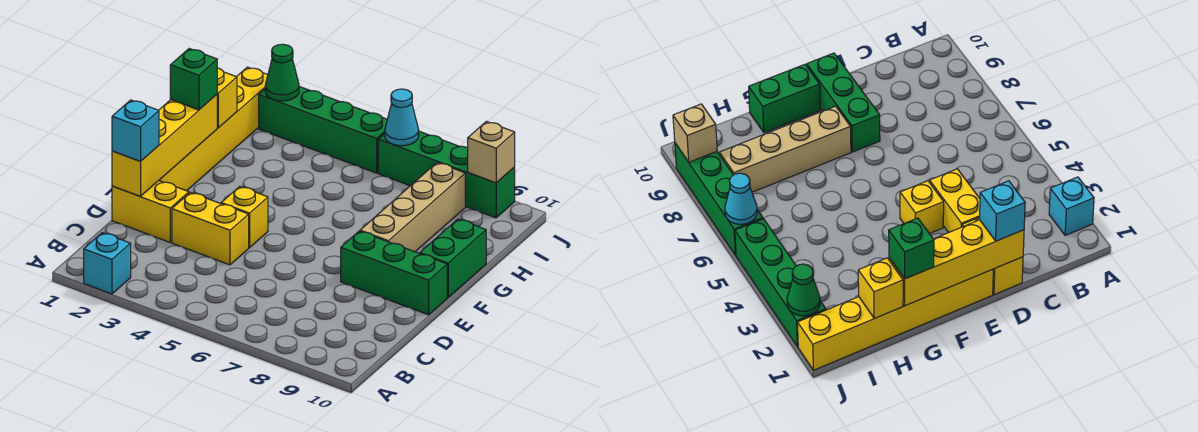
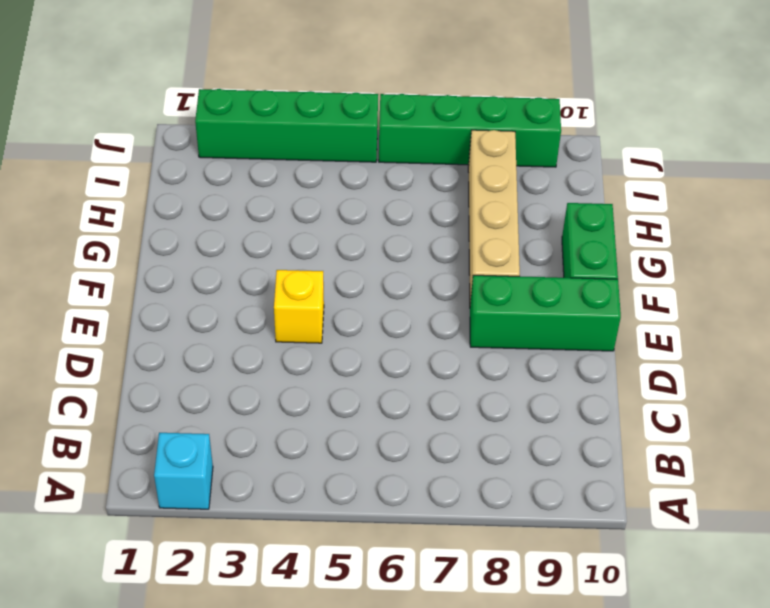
none -> yellow brick D1:D2 level 1
none -> yellow brick D3:D4 level 1
none -> yellow brick E1:J1 level 1

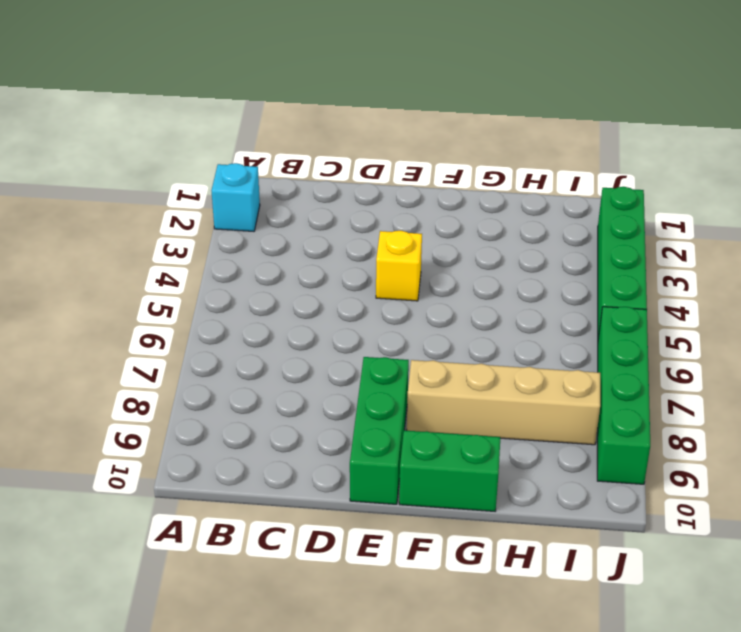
none -> yellow brick D1:D2 level 1
none -> yellow brick D3:D4 level 1
none -> yellow brick E1:J1 level 1

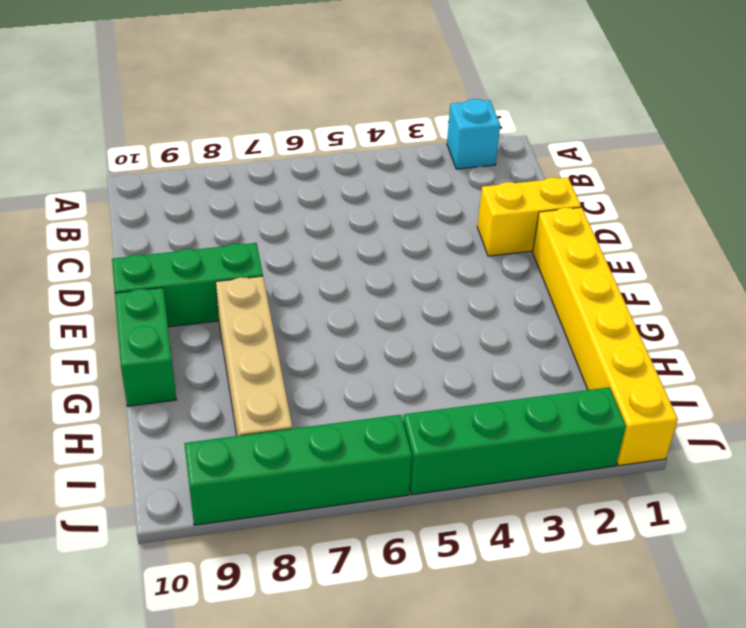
none -> yellow brick D3:D4 level 1
none -> yellow brick E4 level 1
none -> yellow brick D1:G1 level 2

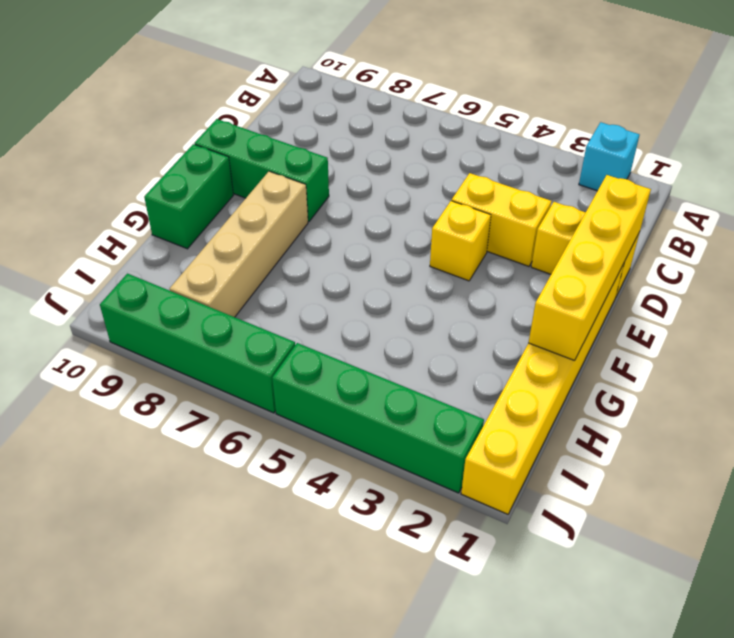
none -> yellow brick H1 level 2
none -> green cone J2 level 2
none -> cyan cone J6 level 2

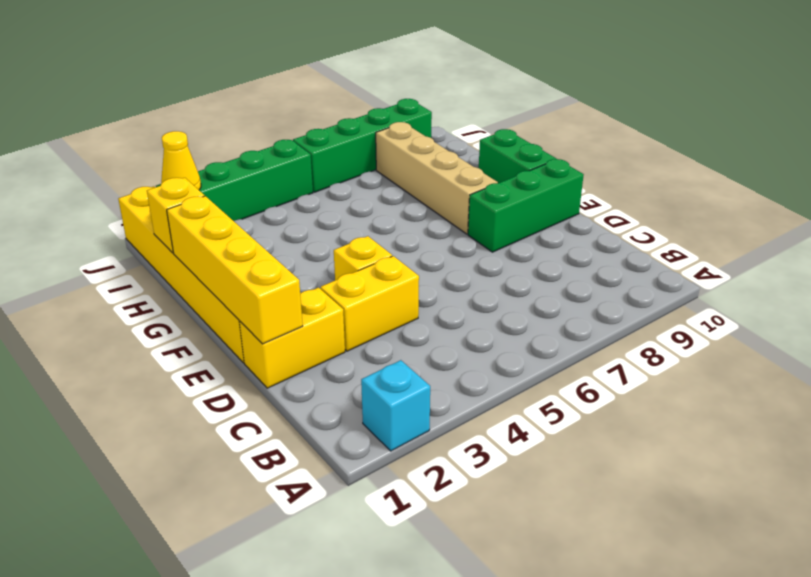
yellow cone J2 level 2 -> green cone J2 level 2
none -> cyan cone J6 level 2
none -> tan brick J9 level 2
none -> cyan brick D1 level 3

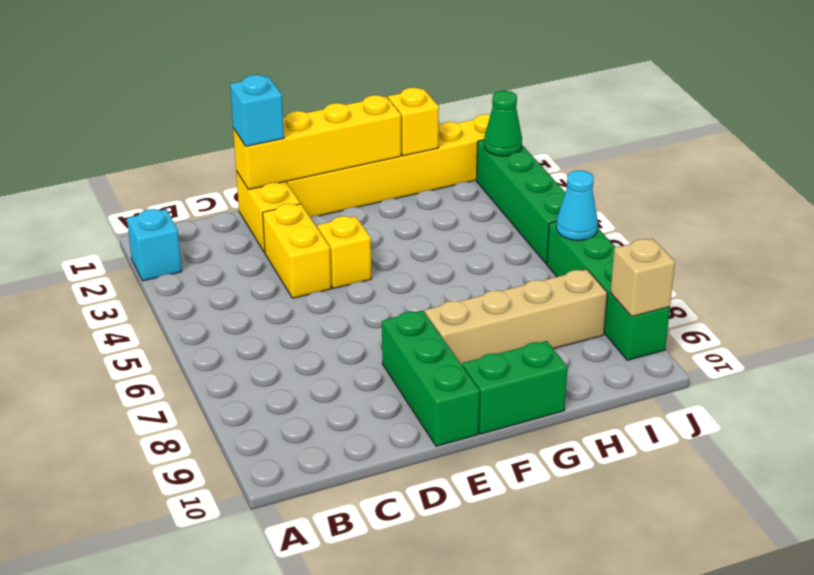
none -> green brick G1 level 3

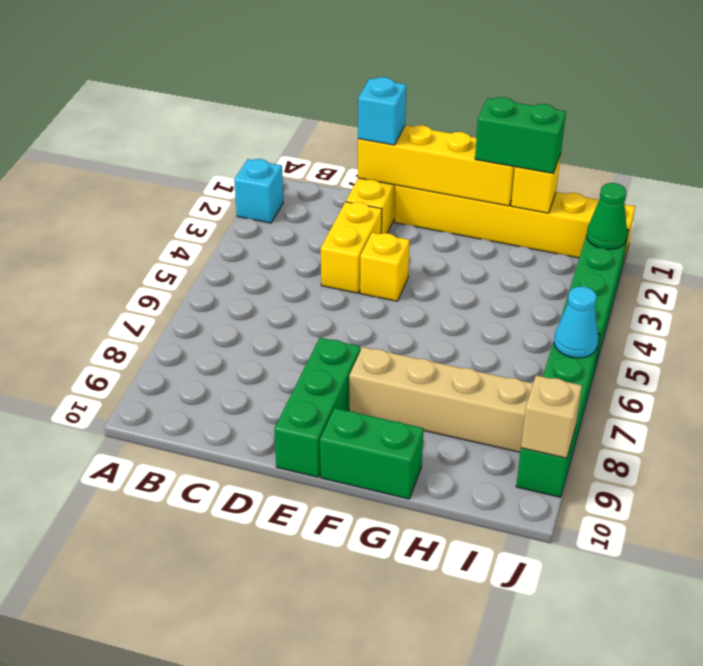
green brick G1:H1 level 3 -> green brick G1 level 3

